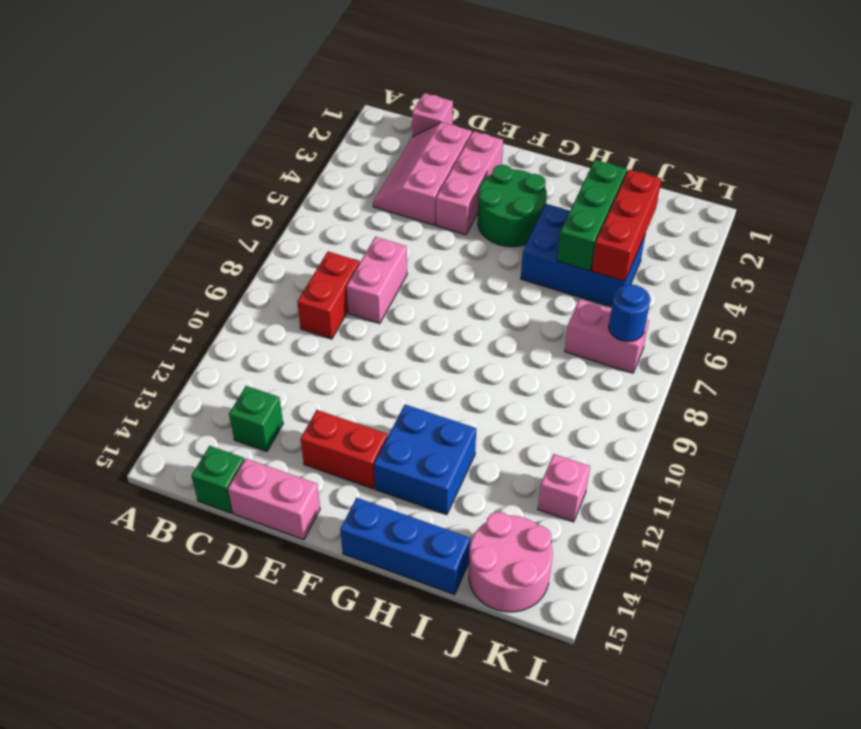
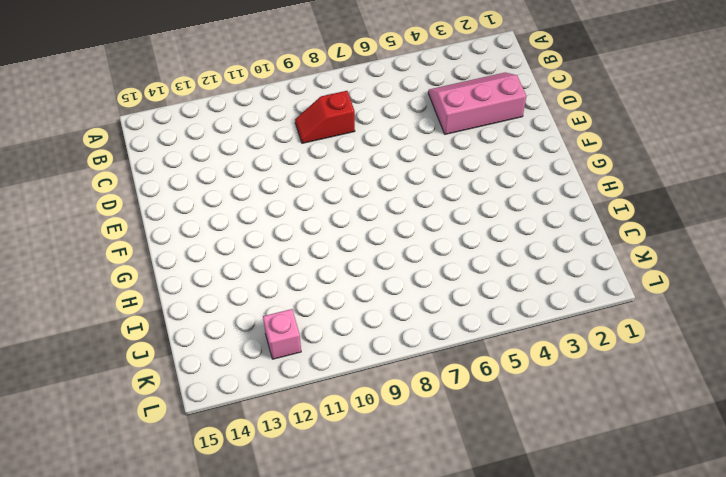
red slope C8:C9 level 1 top 8 -> red brick C8:C9 level 1
none -> pink brick C1 level 1
none -> green brick C13 level 1
none -> green brick C15 level 1

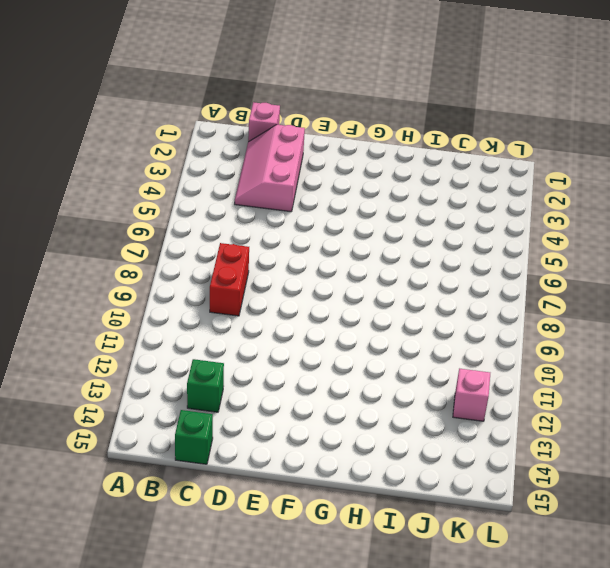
none -> pink brick D7:D8 level 1
none -> pink brick D15:E15 level 1
none -> pink brick E2:E4 level 1

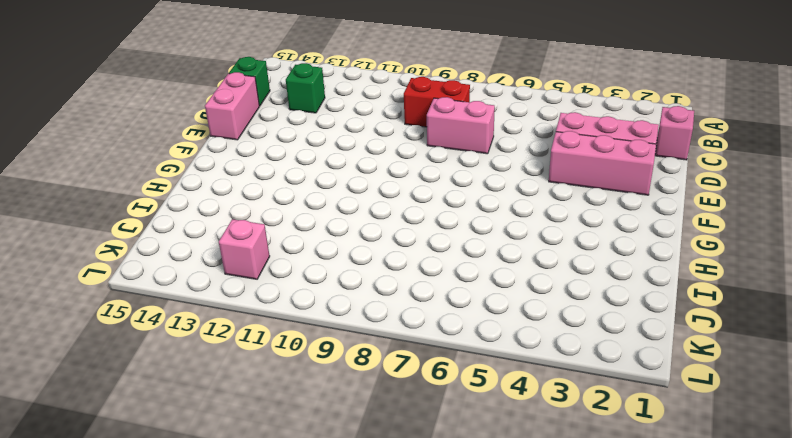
none -> red brick E13:F13 level 1
none -> green round brick F3:G4 level 1
none -> blue brick G12:H13 level 1

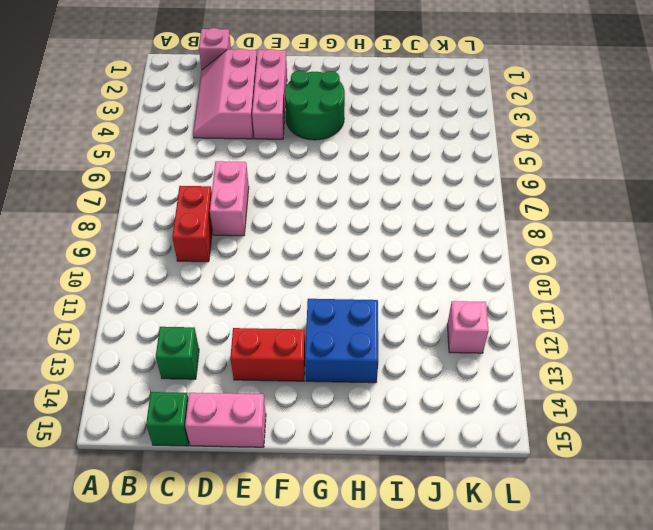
none -> blue brick G15:I15 level 1
none -> blue brick H4:J5 level 1
none -> pink brick J7:K7 level 1

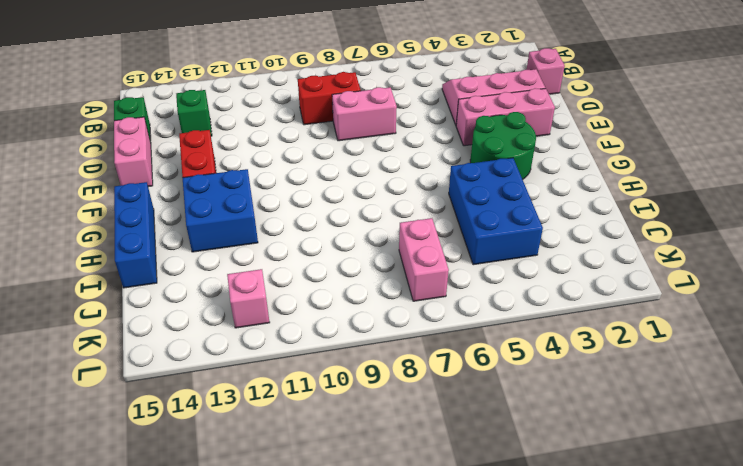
none -> pink round brick J14:K15 level 1
none -> green brick I3:I5 level 2
none -> red brick J3:J5 level 2

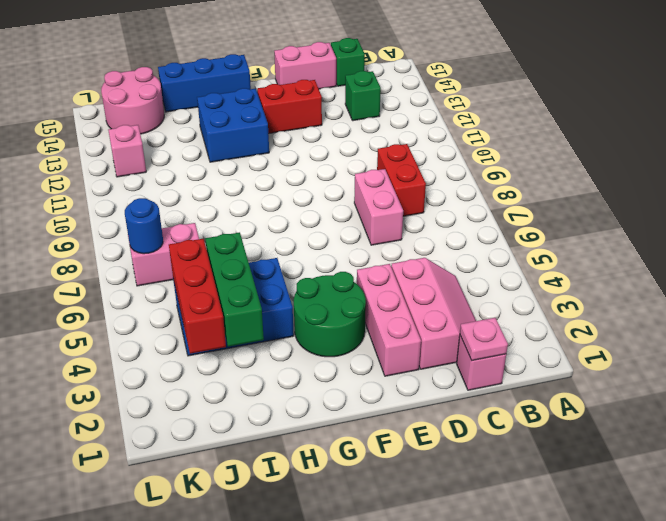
pink plate C1 level 2 -> none

